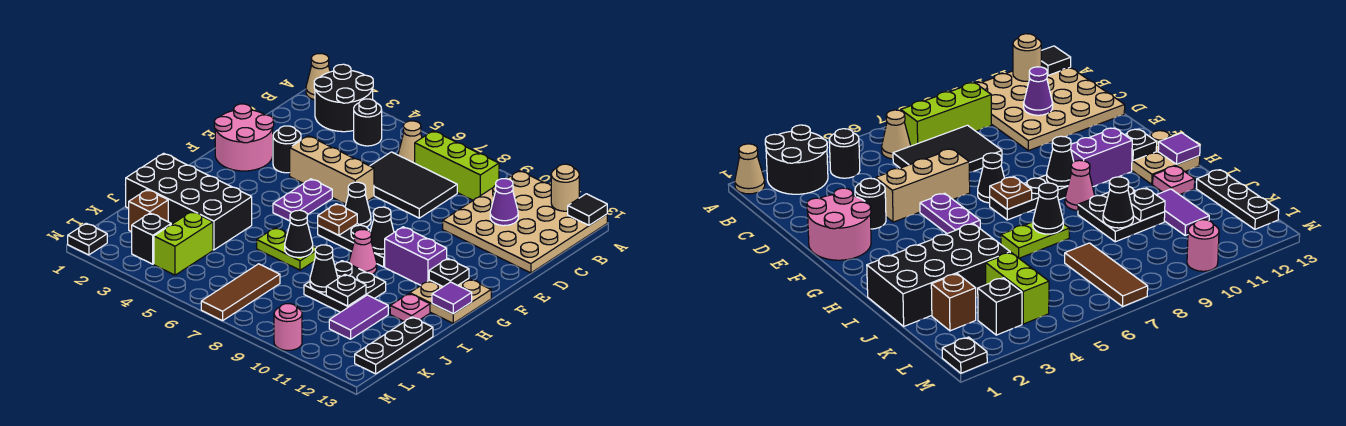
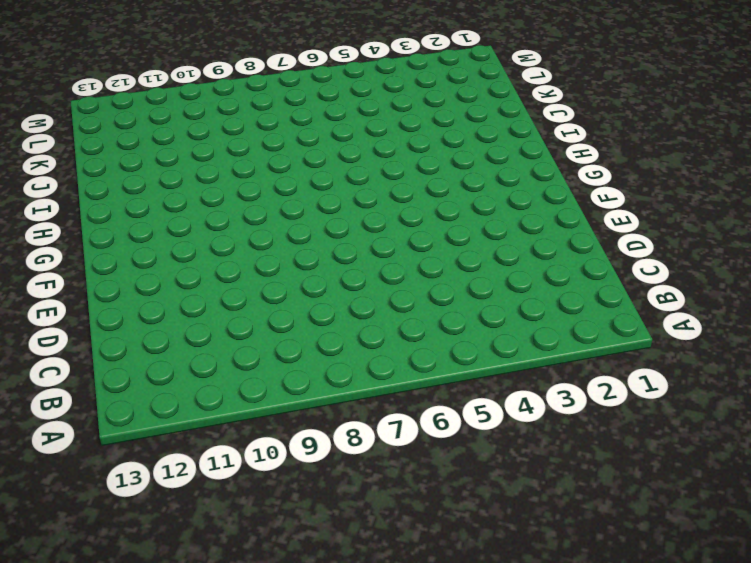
none -> tan cone A1 level 1
none -> black round brick A2:B3 level 1
none -> tan plate A10:D13 level 1
none -> black round brick B4 level 1

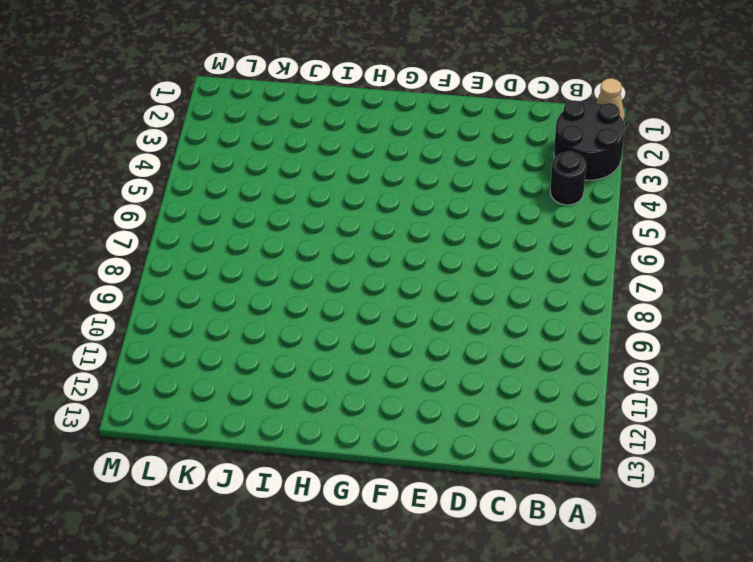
none -> tan plate A10:D13 level 1
none -> tan cone B6 level 1
none -> lime brick B7:B9 level 1
none -> black tile C6:D8 level 1

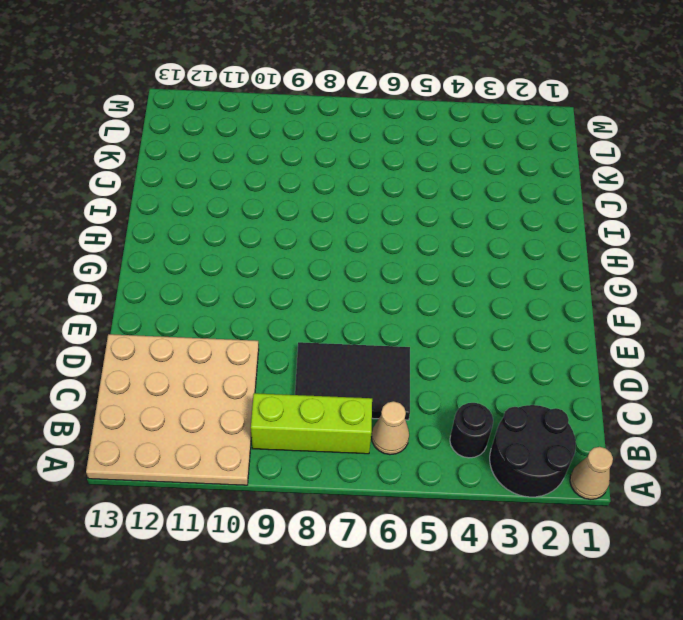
none -> pink round brick E1:F2 level 1
none -> black round brick E3 level 1
none -> tan brick E4:E6 level 1
none -> purple plate F5:G5 level 1

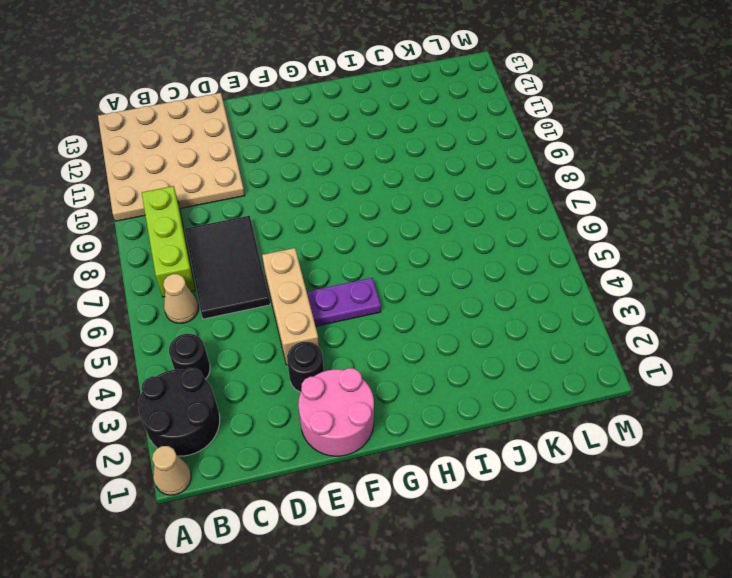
none -> black cone F7 level 1
none -> black plate G7:G9 level 1
none -> purple brick G10:G11 level 1
none -> tan plate G12:H13 level 1

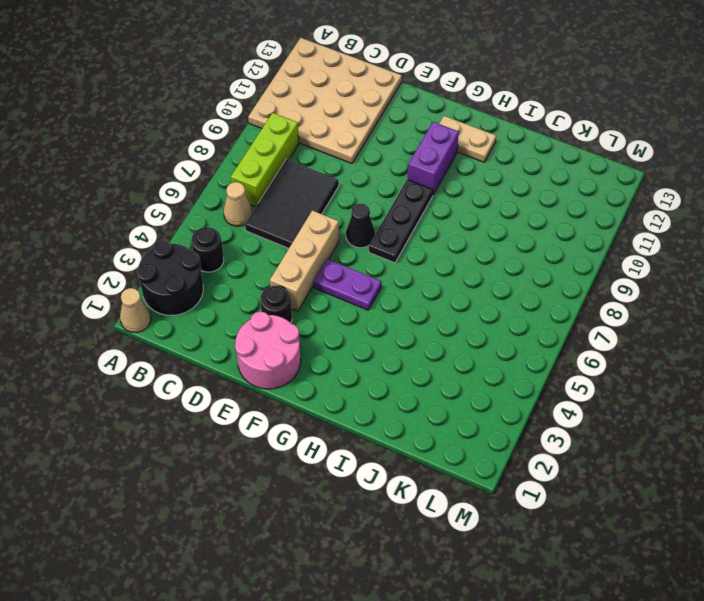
tan plate G12:H12 level 1 -> tan plate G12:H13 level 1
none -> pink cone H9 level 1
none -> black brick I1:J4 level 1
none -> lime plate I6:I7 level 1
none -> black plate I9:J10 level 1

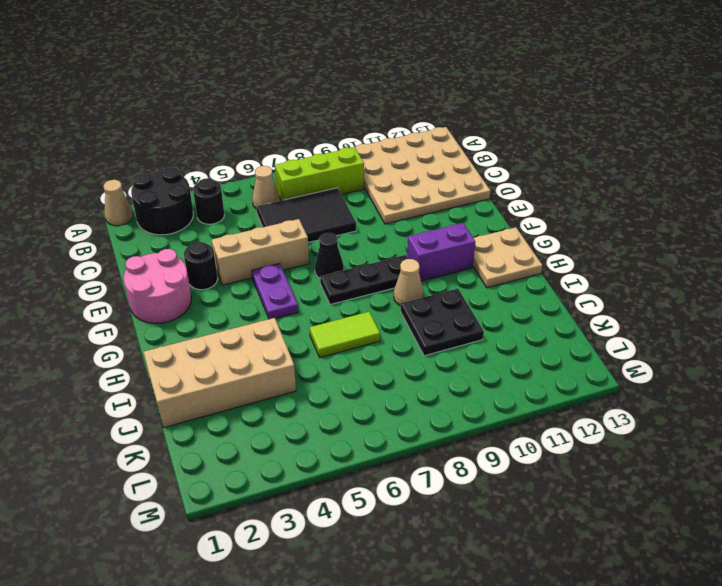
tan cone H9 level 1 -> pink cone H9 level 1
tan brick I1:J4 level 1 -> black brick I1:J4 level 1
lime tile I6:I7 level 1 -> lime plate I6:I7 level 1
none -> pink plate I12 level 1
none -> purple tile J11:K11 level 1
none -> black plate J13:L13 level 1
none -> brown brick K2 level 1

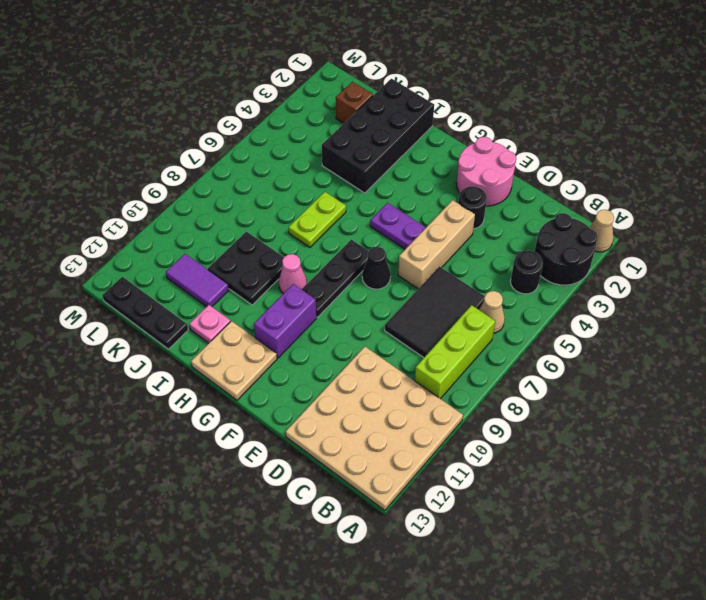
none -> lime brick K4:L4 level 1
none -> brown tile K7:M7 level 1
none -> black brick L3 level 1
none -> black plate M1 level 1

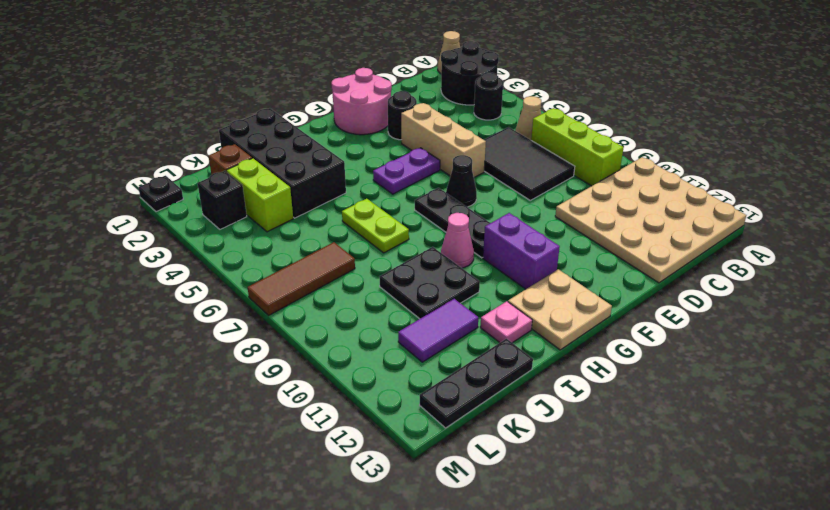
lime brick K3:K4 level 1 -> lime brick K4:L4 level 1
none -> pink round brick M10 level 1
none -> tan round brick A12 level 2
none -> black tile A13 level 2
none -> purple cone C11 level 2

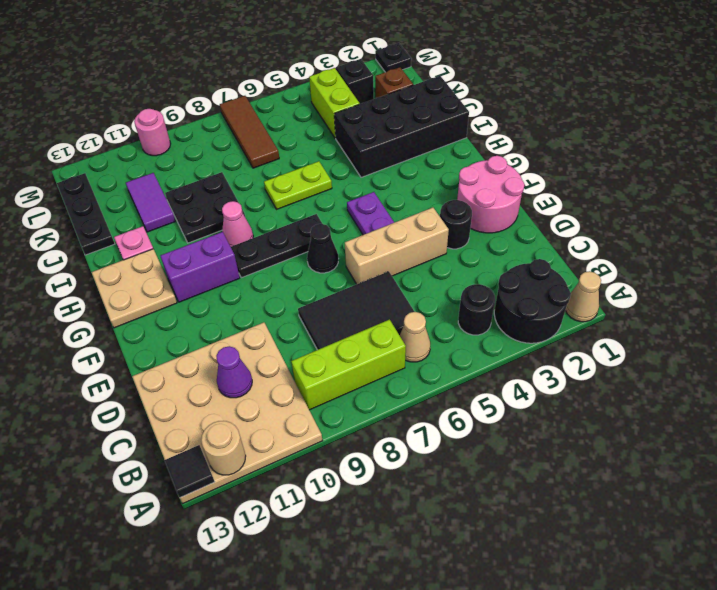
none -> brown plate G7 level 2
none -> black cone G9 level 2
none -> black plate G12 level 2
none -> purple tile H13 level 2

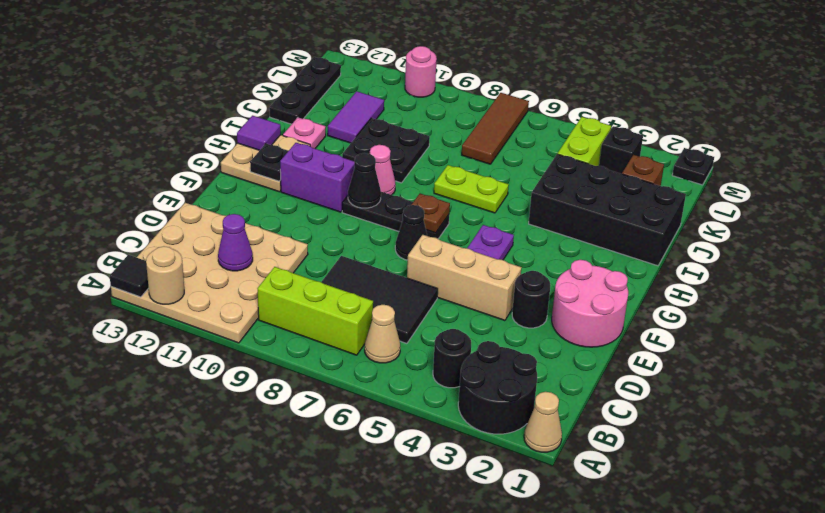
none -> black cone I7 level 2
none -> black cone J9 level 2
none -> black plate J10 level 2

